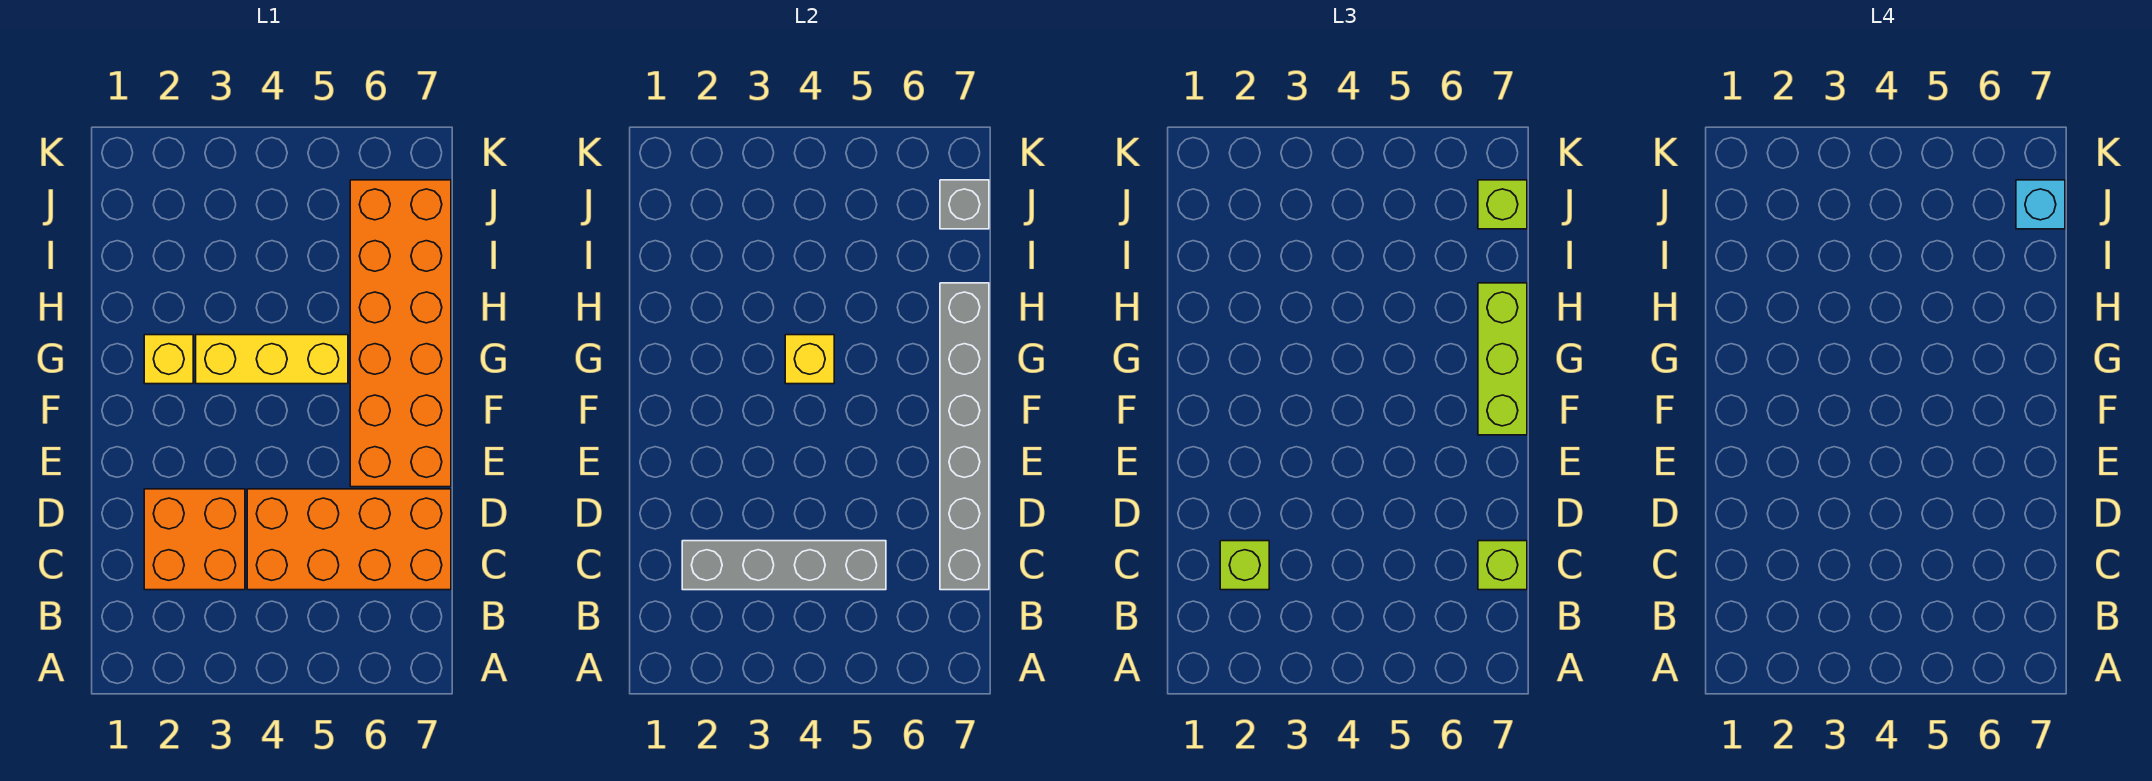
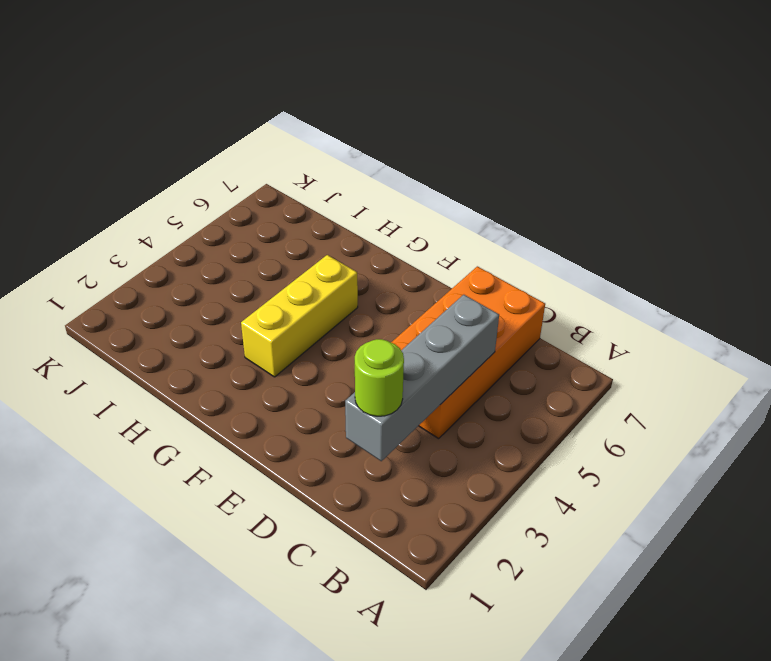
lime round brick C2 level 3 -> lime brick C2 level 3
none -> orange brick C2:D3 level 1
none -> orange brick E6:J7 level 1
none -> yellow brick G2 level 1

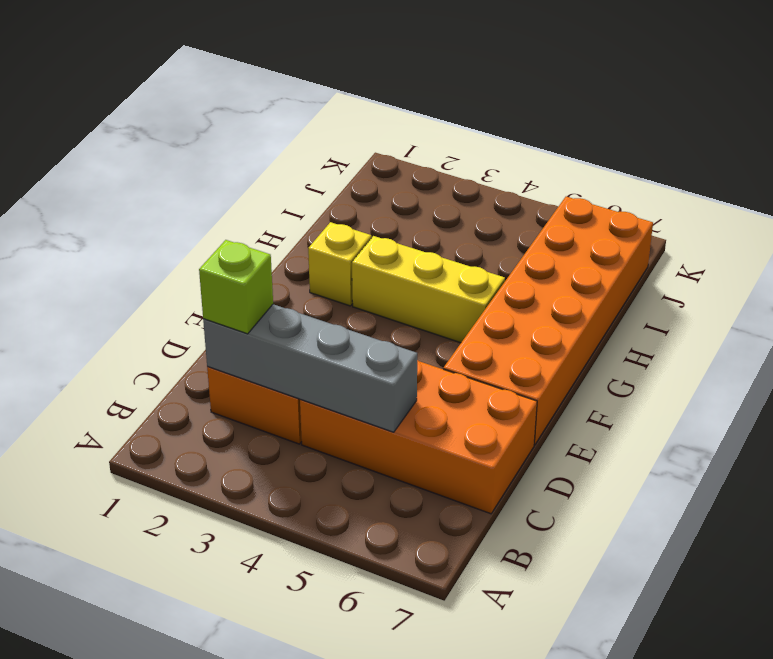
none -> grey brick C7:H7 level 2
none -> yellow brick G4 level 2
none -> grey brick J7 level 2

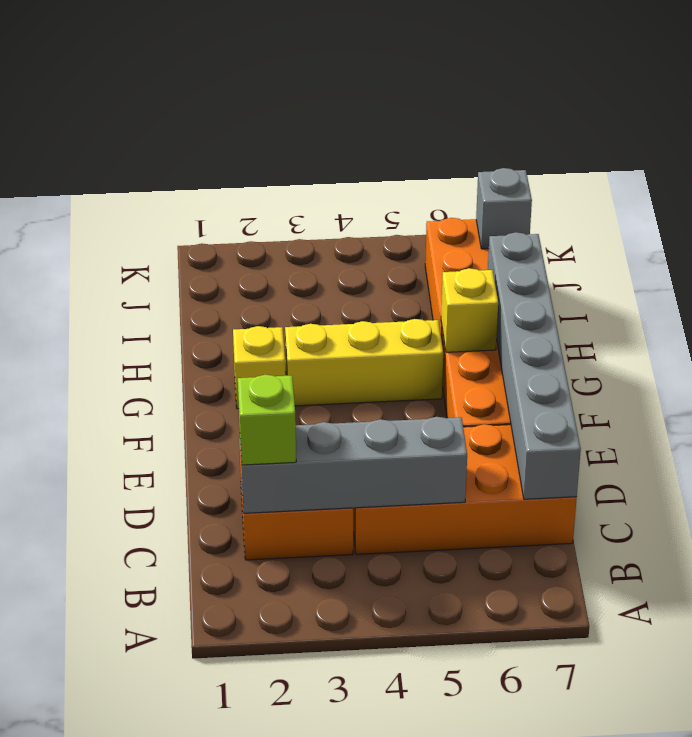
yellow brick G6 level 2 -> yellow brick G4 level 2
none -> lime brick C7 level 3
none -> lime brick F7:H7 level 3
none -> lime brick J7 level 3

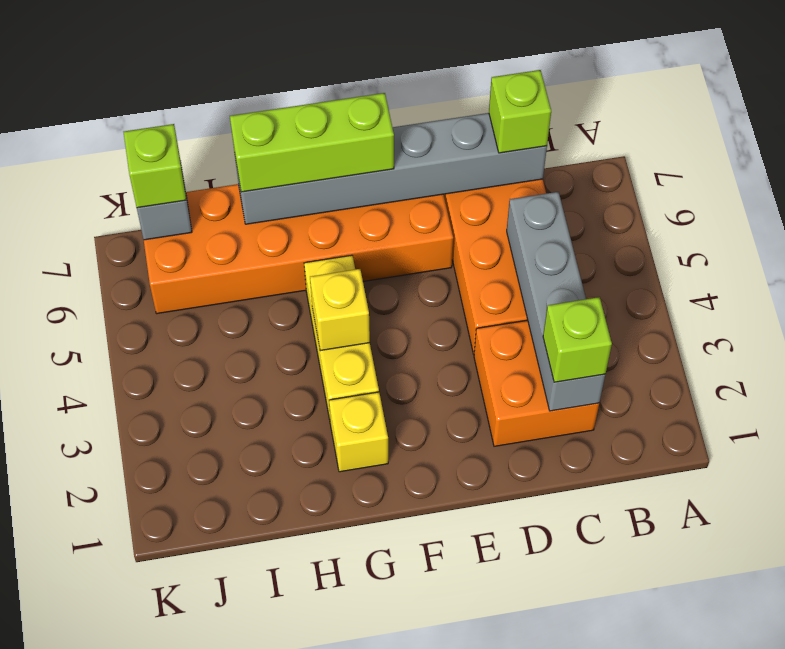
none -> cyan brick J7 level 4

